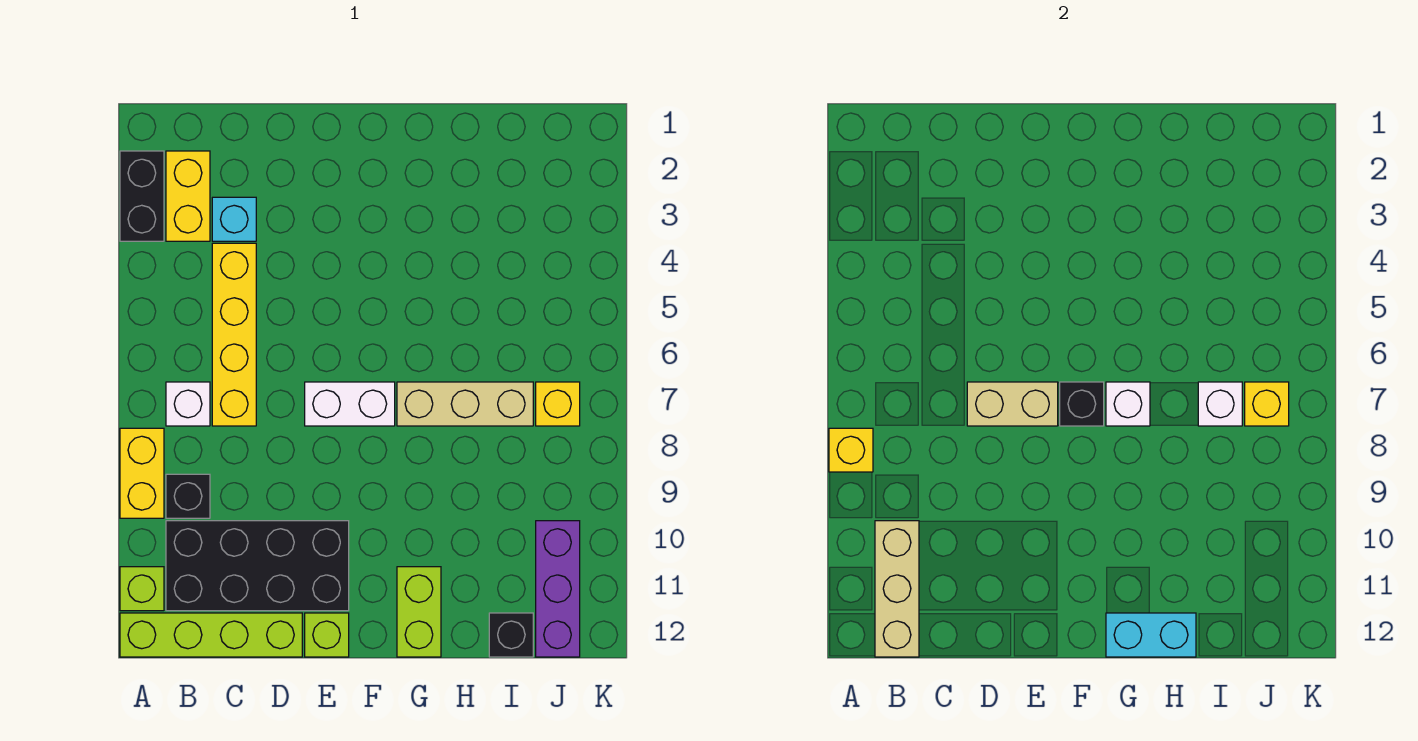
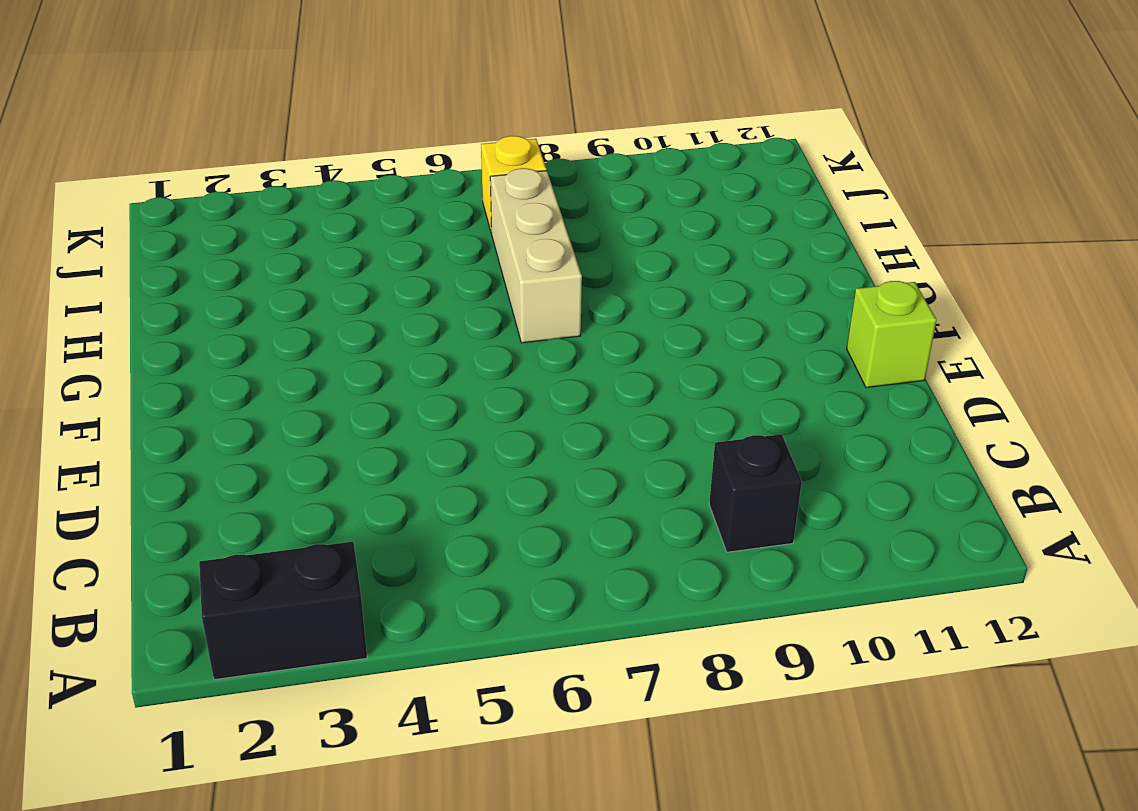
none -> yellow brick A8:A9 level 1
none -> lime brick A11 level 1
none -> lime brick A12:D12 level 1

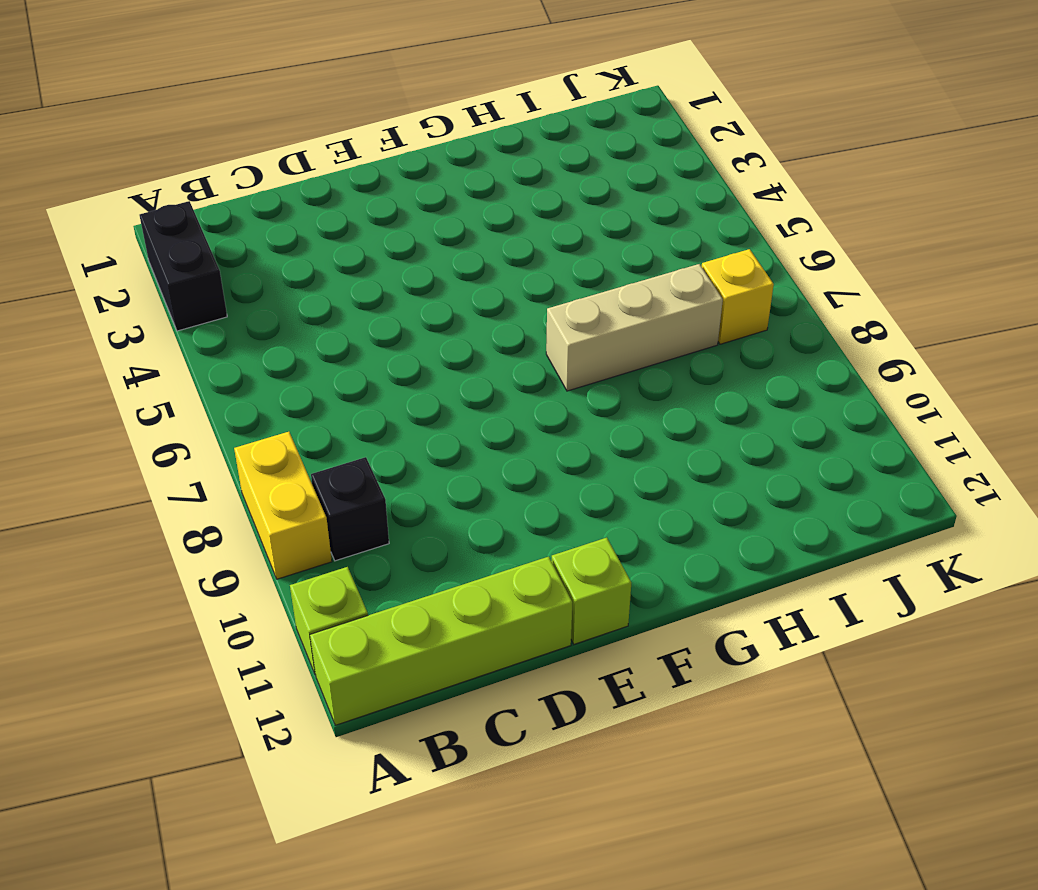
none -> yellow brick B2:B3 level 1
none -> white brick B7 level 1
none -> black brick B10:E11 level 1

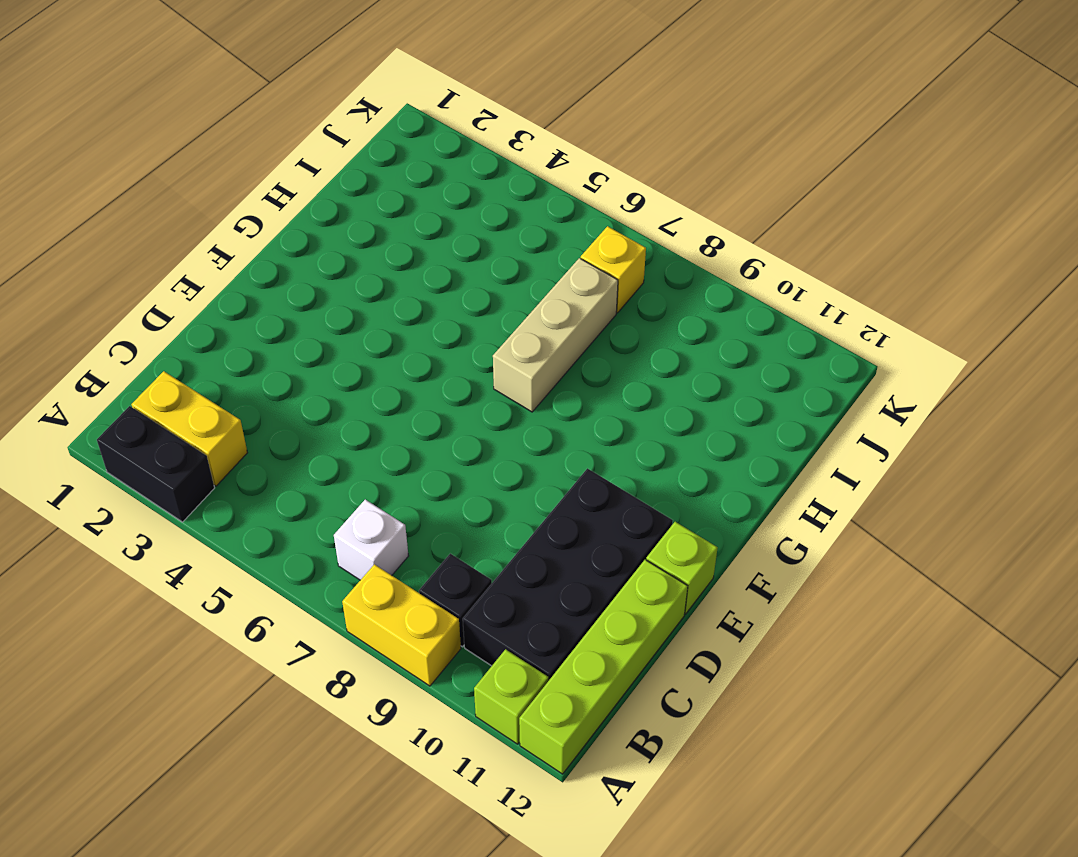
none -> cyan brick C3 level 1
none -> yellow brick C4:C7 level 1
none -> white brick E7:F7 level 1

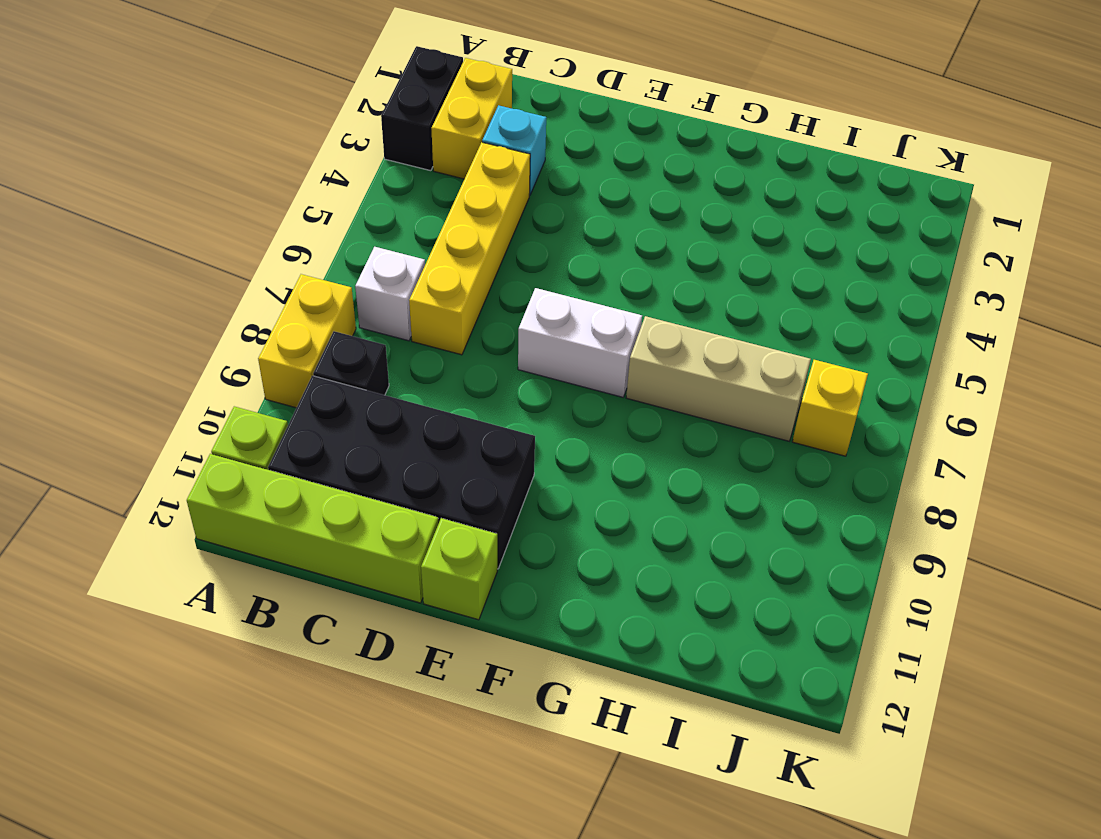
none -> lime brick G11:G12 level 1
none -> black brick I12 level 1
none -> purple brick J10:J12 level 1

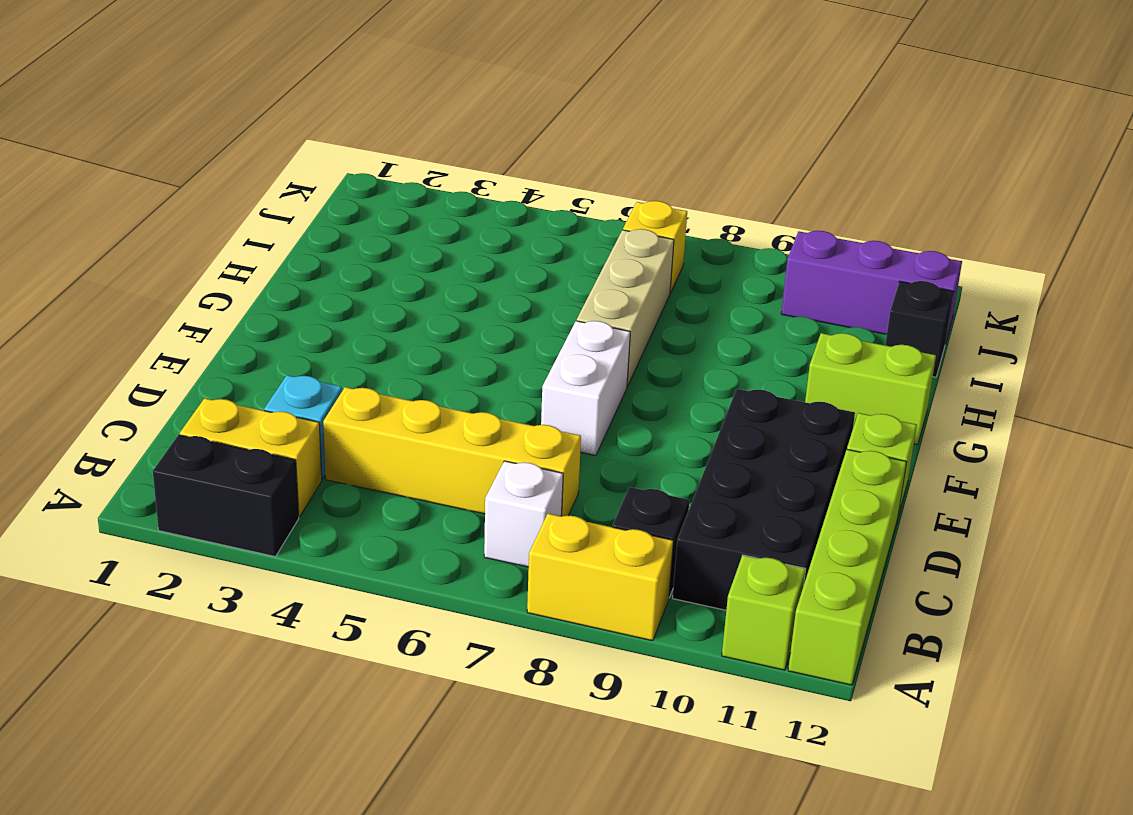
none -> yellow brick A8 level 2
none -> tan brick B10:B12 level 2
none -> tan brick D7:E7 level 2

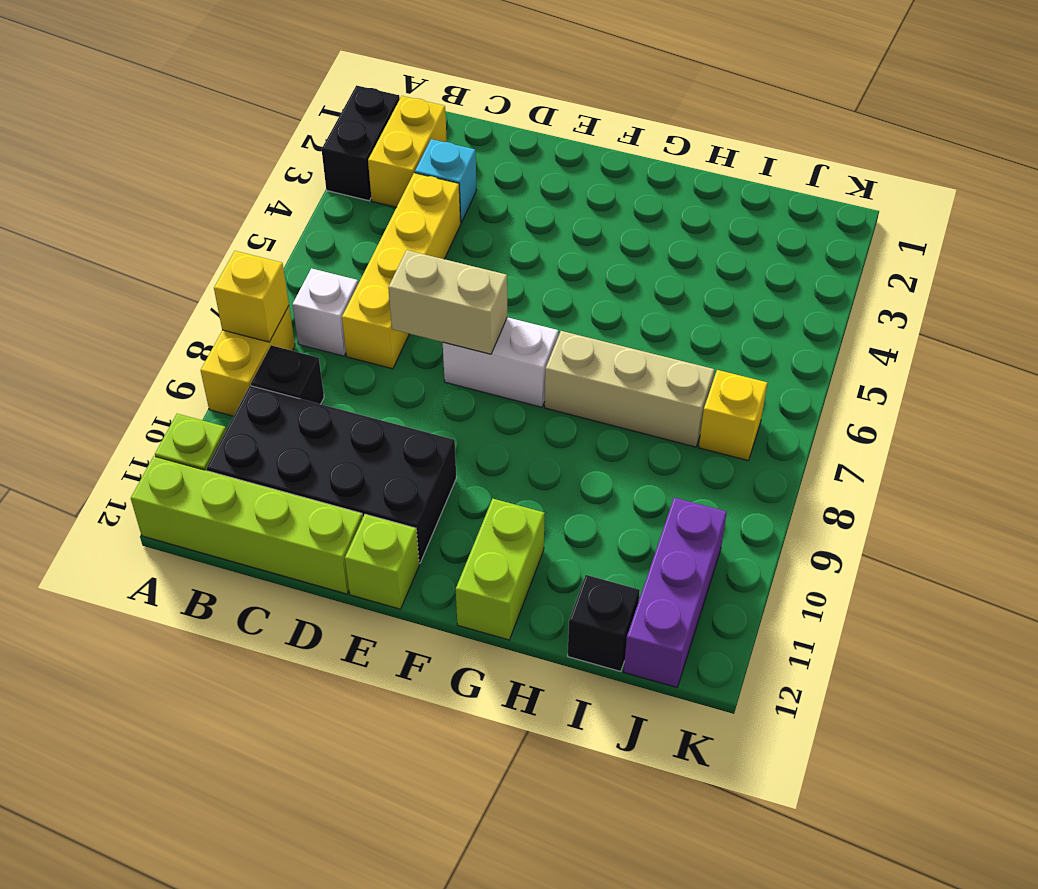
none -> tan brick B10:B12 level 2
none -> black brick F7 level 2
none -> white brick G7 level 2

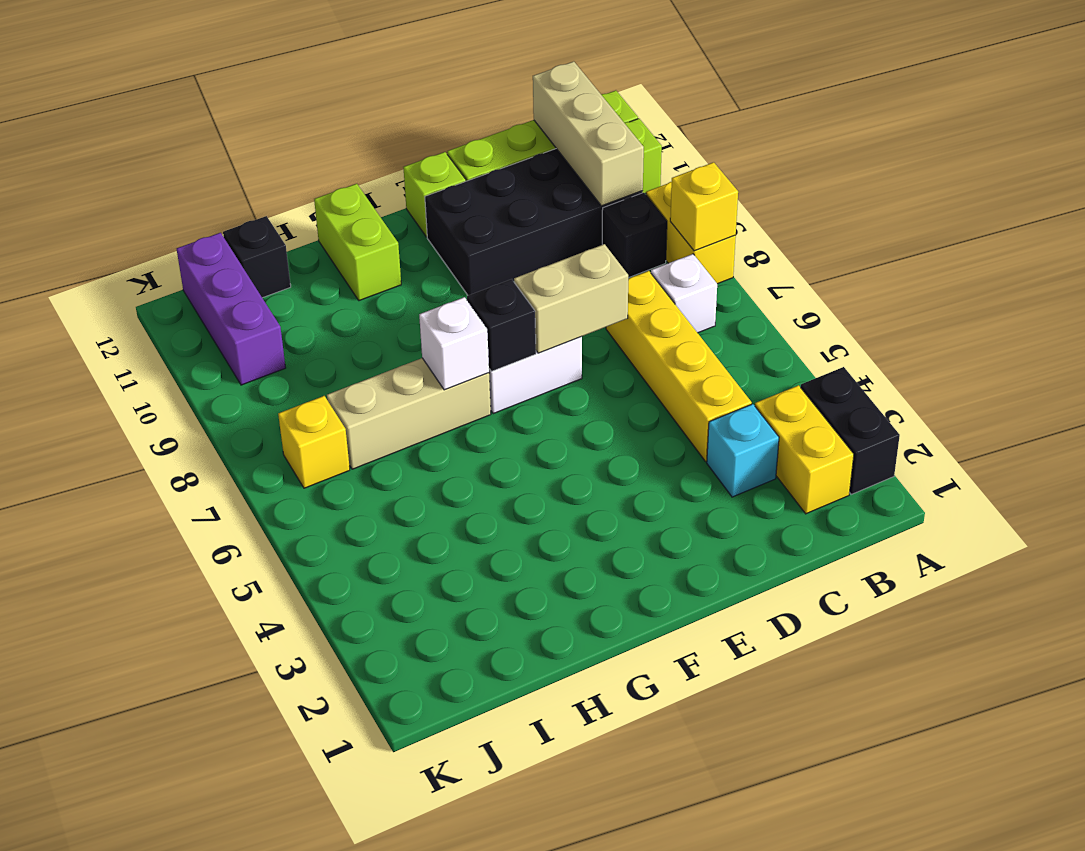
none -> cyan brick G12:H12 level 2
none -> white brick I7 level 2
none -> yellow brick J7 level 2

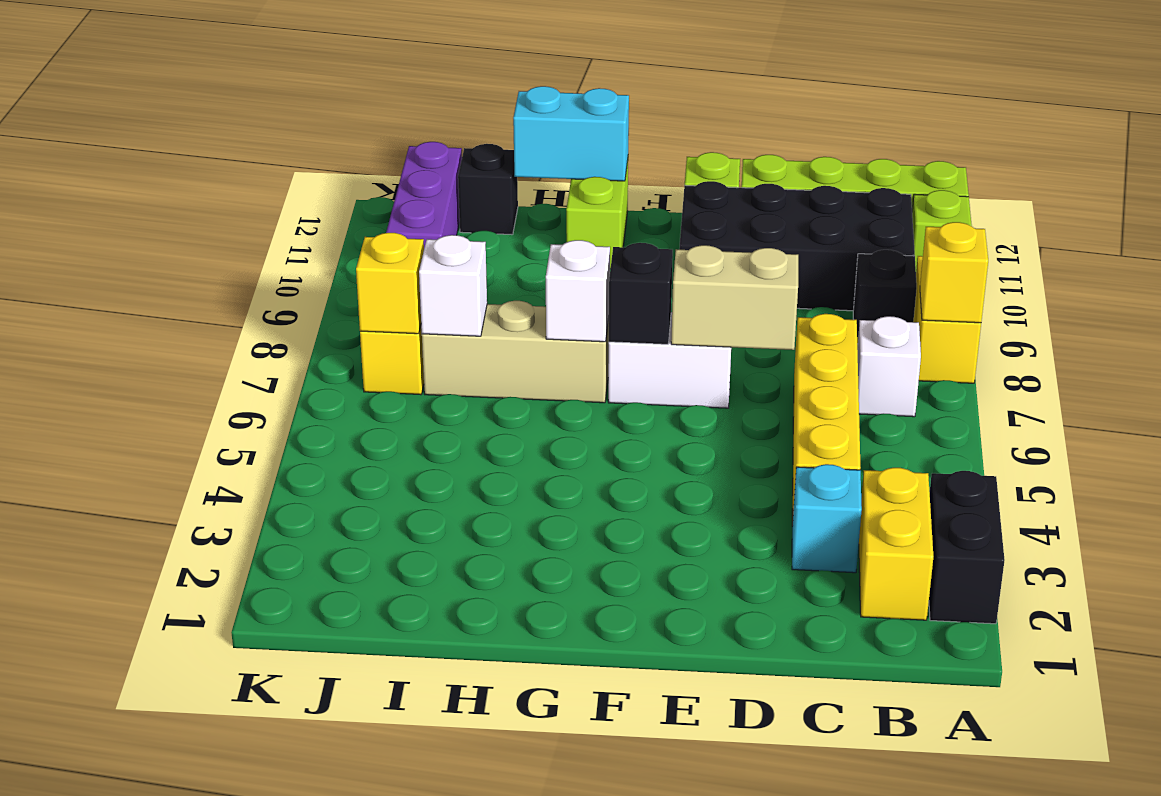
none -> tan brick B10:B12 level 2

